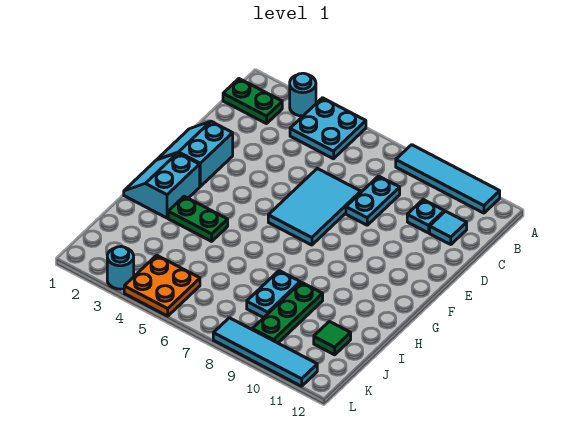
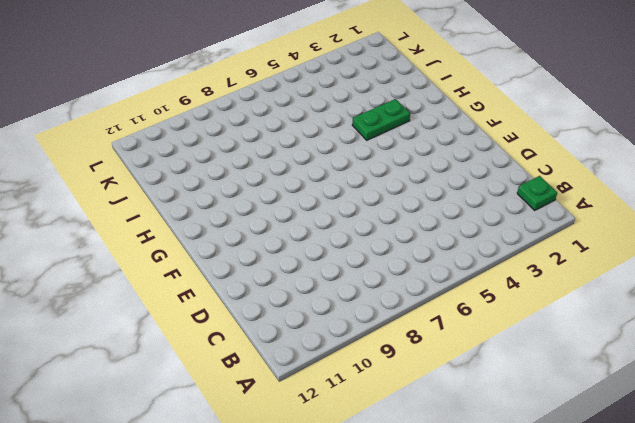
green plate B1 level 1 -> green plate B1:B2 level 1
none -> cyan round brick A3 level 1
none -> cyan plate A4:B5 level 1
none -> cyan tile A8:A11 level 1

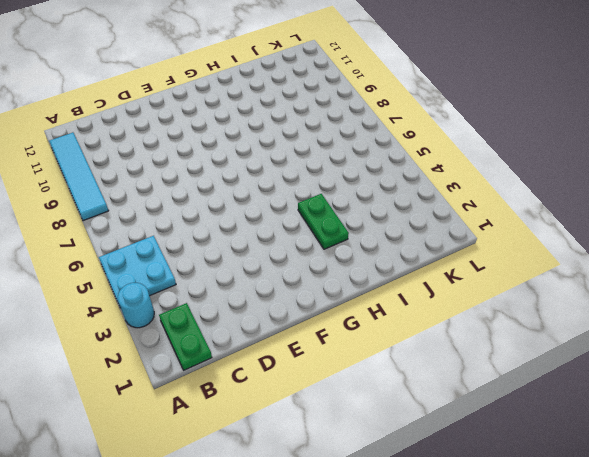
none -> cyan plate C8:D8 level 1
none -> cyan plate C10 level 1
none -> cyan tile C11 level 1

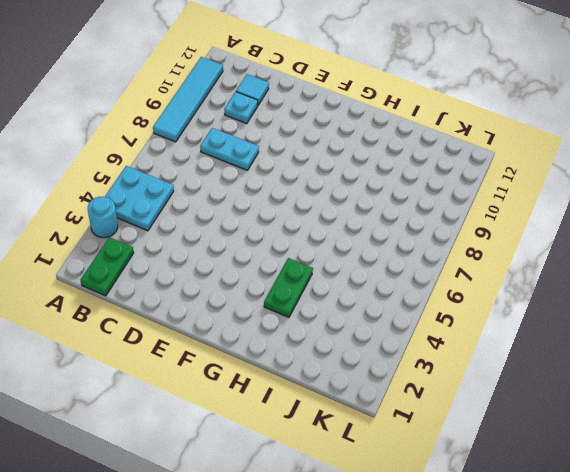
none -> cyan tile D6:F7 level 1
none -> cyan slope E1:F2 level 1 top 2
none -> cyan slope G1:H2 level 1 top 2

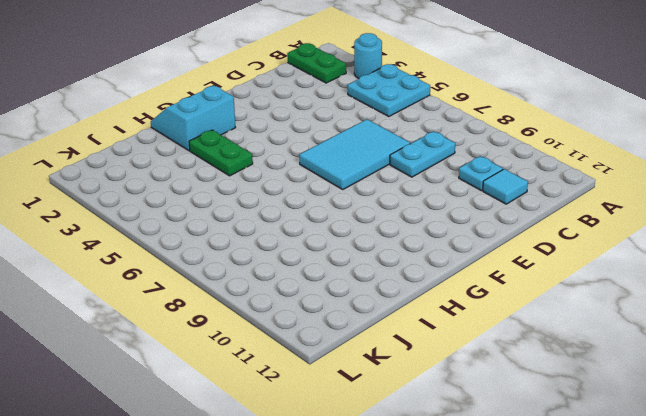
none -> cyan tile A8:A11 level 1
none -> cyan slope E1:F2 level 1 top 2
none -> cyan plate I8:J8 level 1

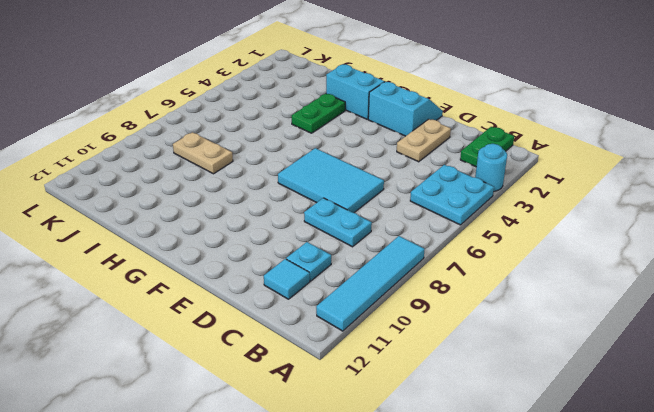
tan plate D2:D3 level 1 -> none
tan plate I8:J8 level 1 -> cyan plate I8:J8 level 1
none -> green plate I9:K9 level 1
none -> green tile J11 level 1
none -> orange plate K4:L5 level 1

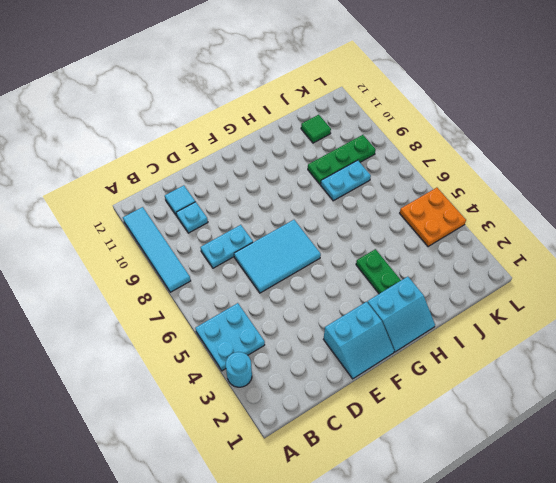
none -> green plate B1:B2 level 1
none -> cyan round brick L3 level 1
none -> cyan tile L8:L11 level 1

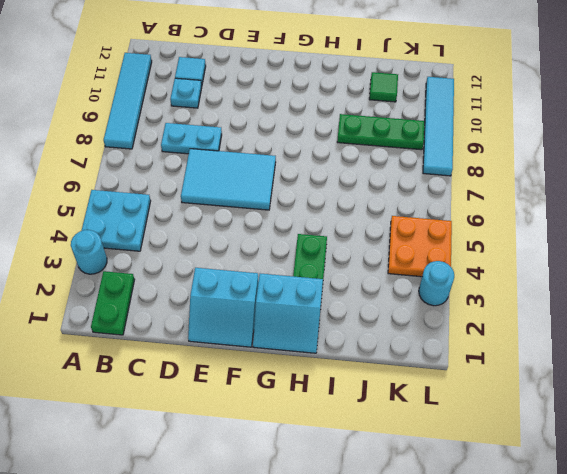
none -> cyan plate I8:J8 level 1

